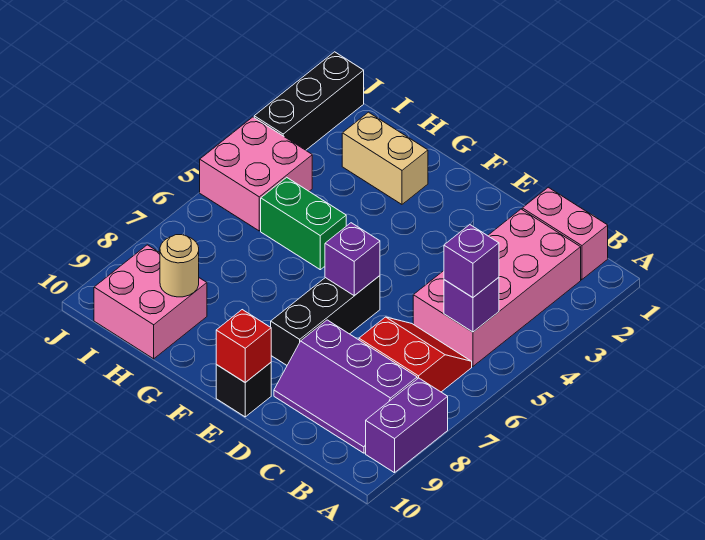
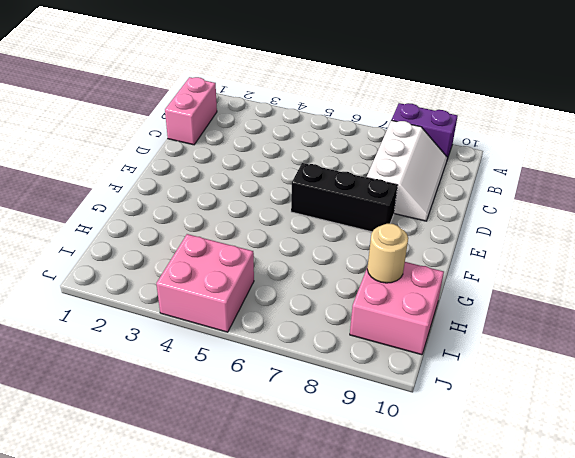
white slope B8:D9 level 1 top 8 -> purple slope B8:D9 level 1 top 8
none -> pink brick B2:C5 level 1
none -> red slope B6:C7 level 1 top 7
none -> black brick E10 level 1

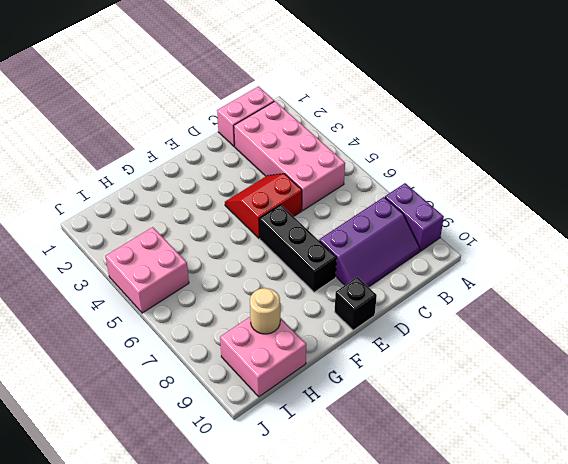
red slope D4:E5 level 1 top 5 -> red slope B6:C7 level 1 top 7
none -> tan brick G2:H2 level 1
none -> green brick G5:H5 level 1
none -> black brick J1:J3 level 1

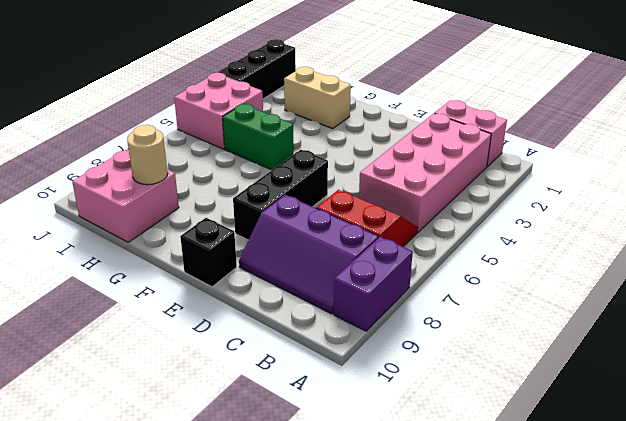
none -> purple brick B5 level 2
none -> purple brick E6 level 2
none -> red brick E10 level 2

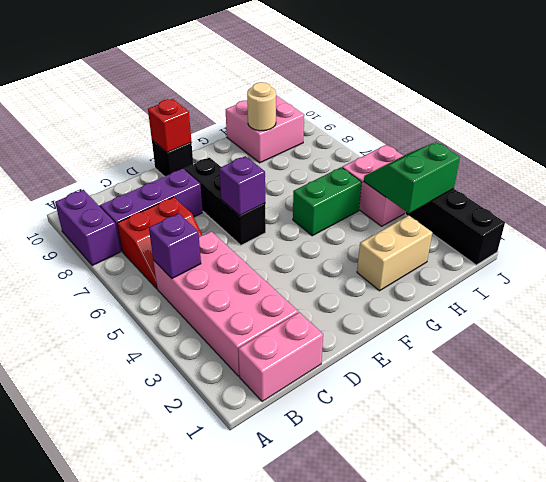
green slope I3:J4 level 2 top 3 -> none
none -> purple brick B5 level 3

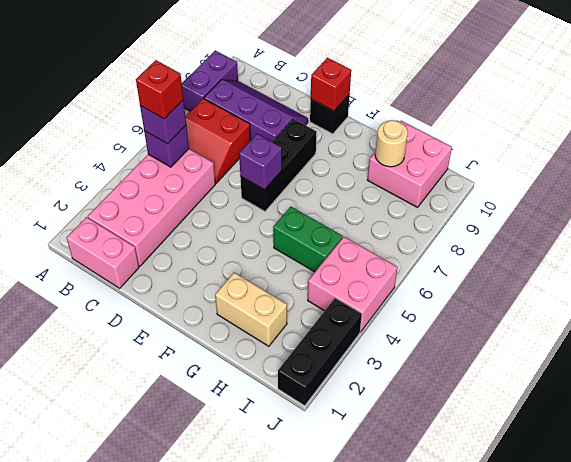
red brick B5 level 4 -> none

